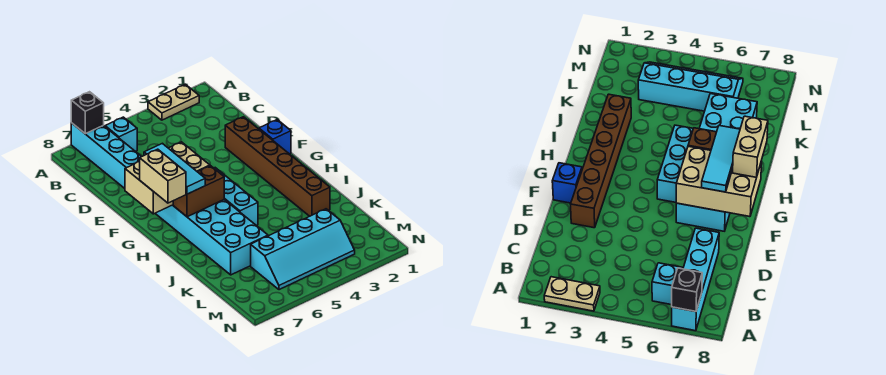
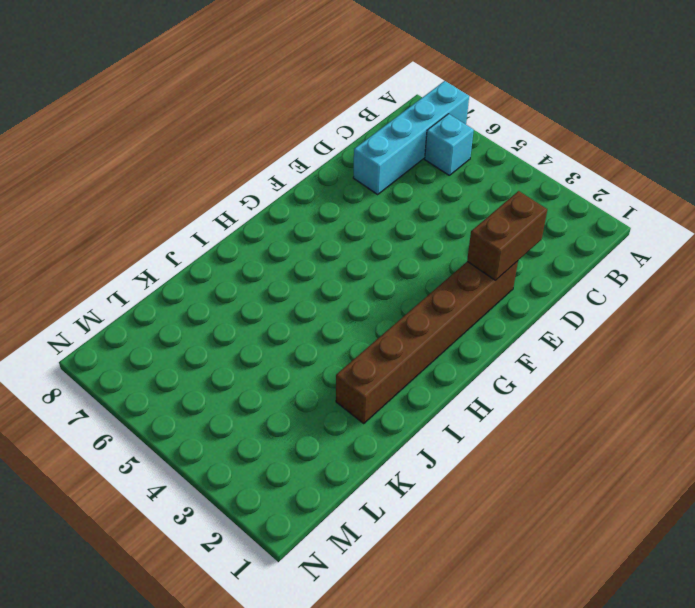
brown brick D2:E2 level 2 -> brown brick H6:H7 level 2
none -> tan plate A2:A3 level 1
none -> blue brick F1 level 1
none -> cyan brick F6:K7 level 1

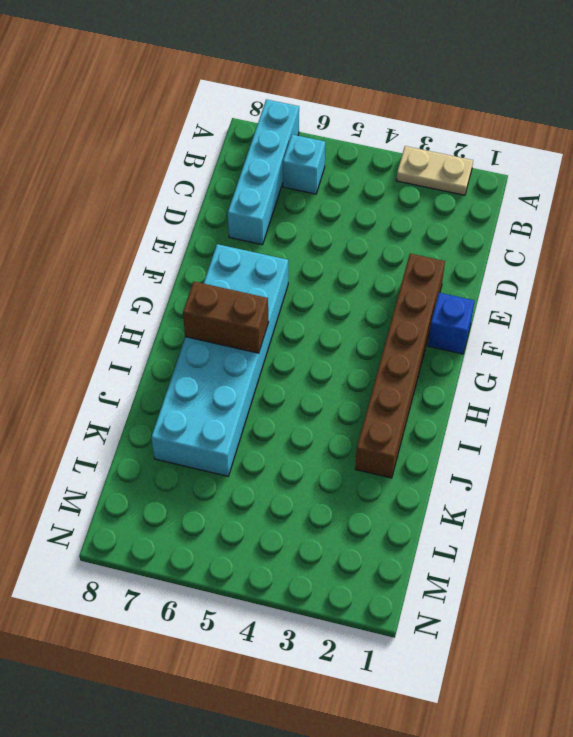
none -> cyan brick G5:I5 level 1
none -> cyan slope L3:M6 level 1 top L
none -> black brick A7 level 2

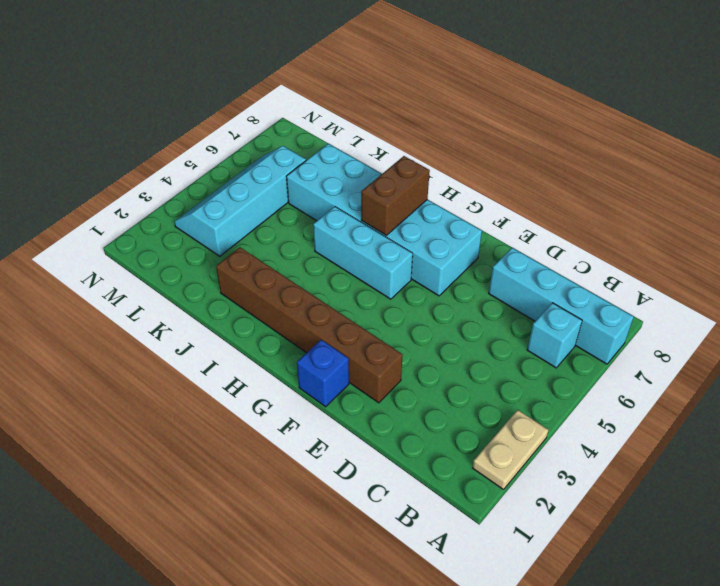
none -> black brick A7 level 2
none -> tan brick F6:G8 level 2
none -> cyan tile F7:H7 level 3

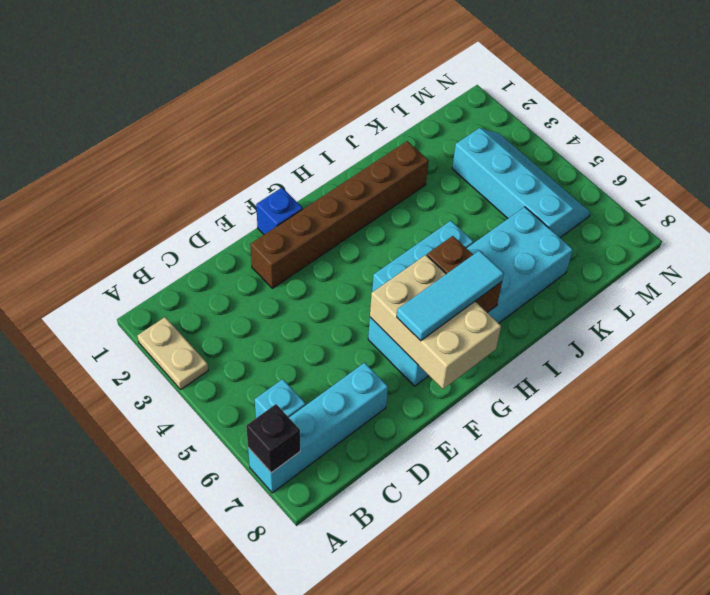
none -> tan brick G8:H8 level 3

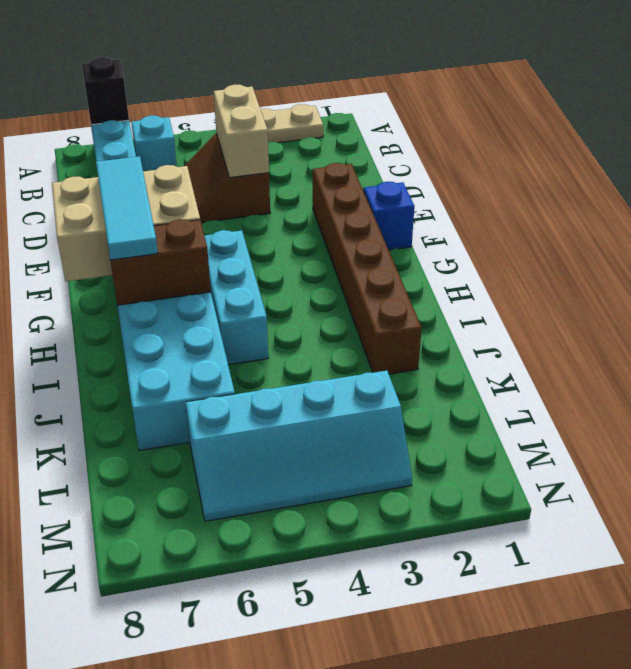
brown slope C4:D5 level 1 top 4 -> none
tan brick C4:D4 level 2 -> tan brick G8:H8 level 3

